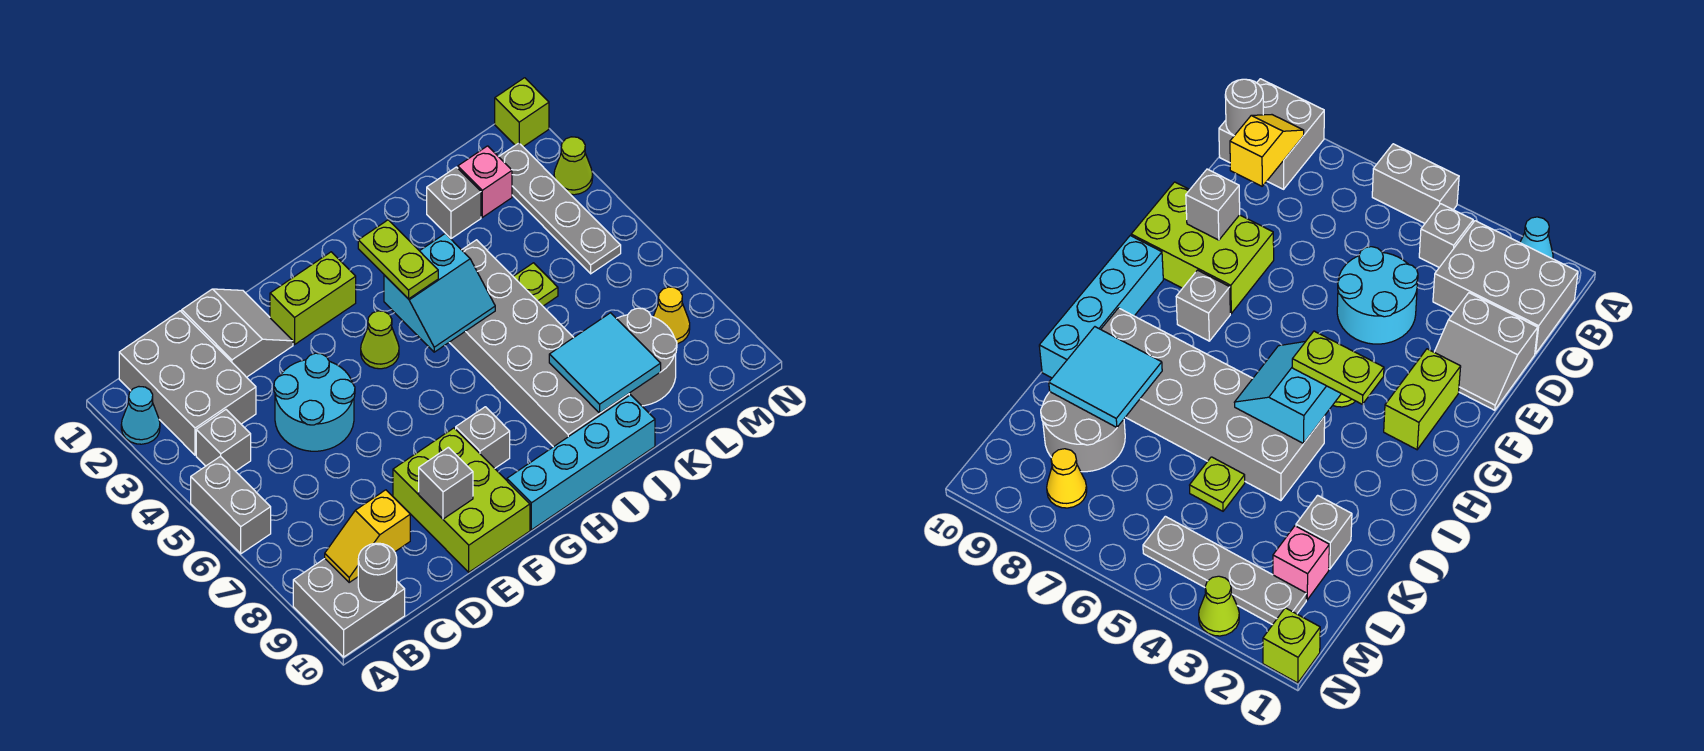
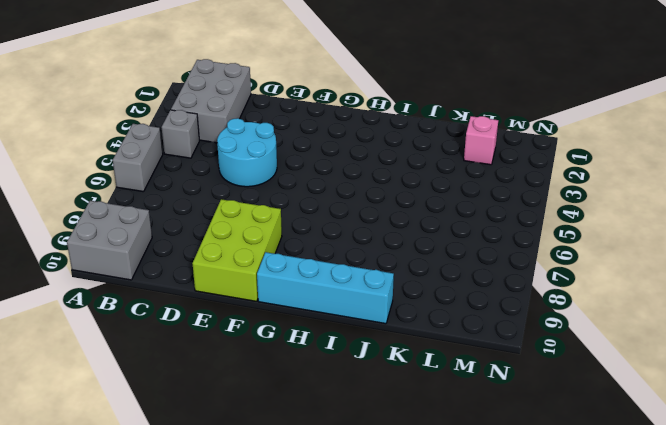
none -> cyan cone A2 level 1
none -> grey slope D1:E2 level 1 top D
none -> lime brick F2:G2 level 1

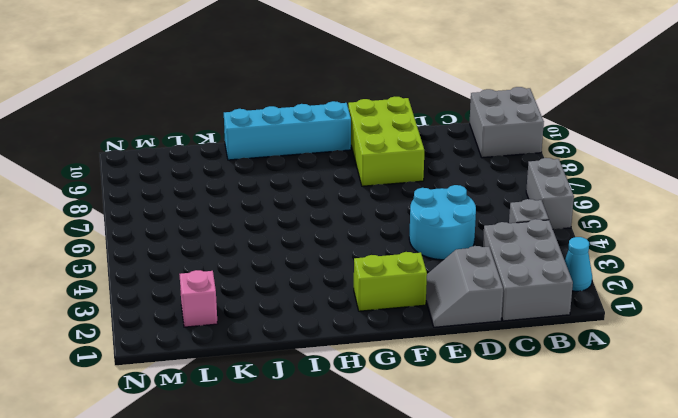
none -> lime cone G4 level 1
none -> grey brick G8 level 1
none -> grey brick I4:J9 level 1

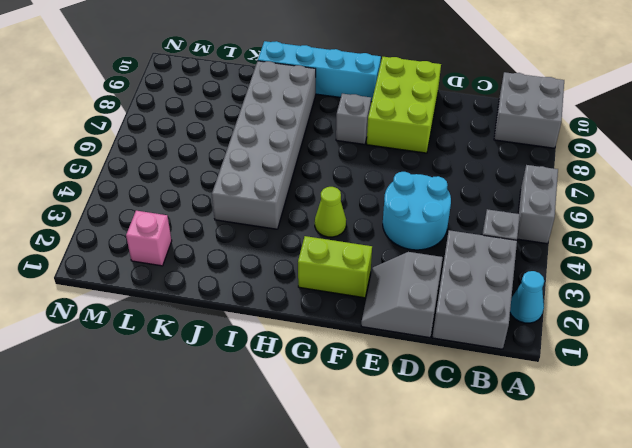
none -> grey brick K2 level 1
none -> lime plate K5 level 1
none -> grey round brick K8:L9 level 1

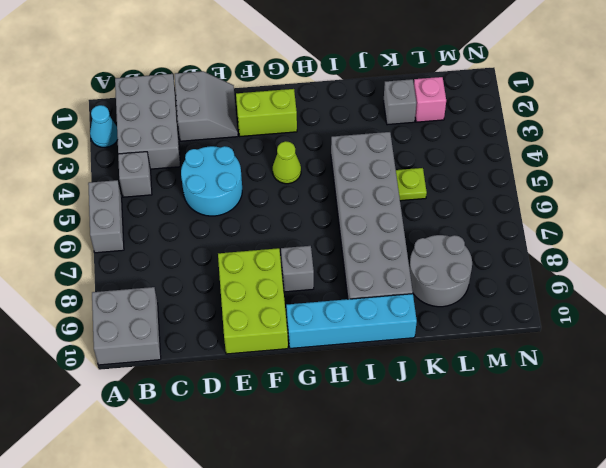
none -> grey plate M2:M5 level 1
none -> yellow cone M8 level 1
none -> lime brick N1 level 1

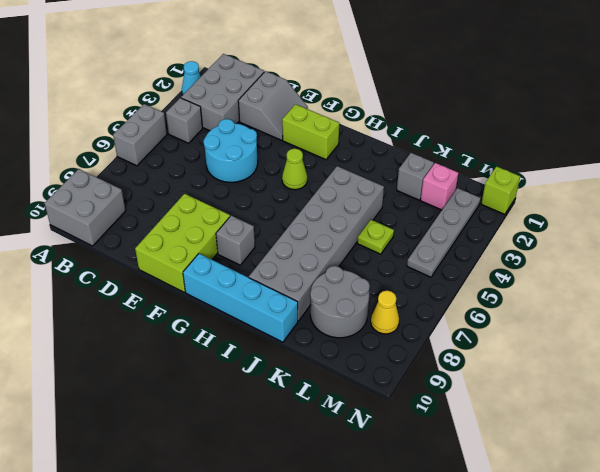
none -> lime cone N3 level 1
none -> yellow slope B9:C9 level 2 top C
none -> grey round brick B10 level 2

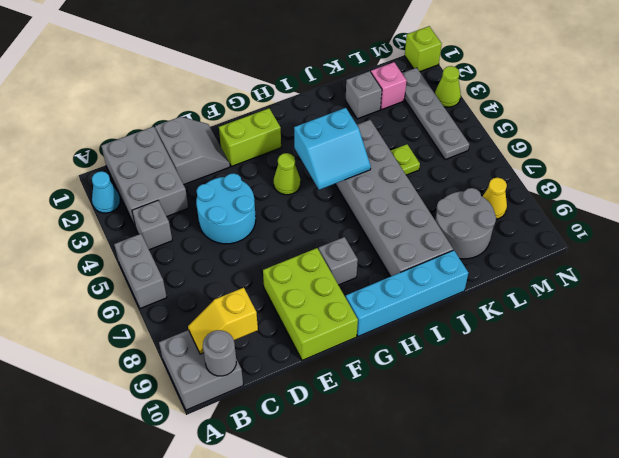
none -> grey brick E9 level 2
none -> cyan tile J8:K9 level 2
none -> lime plate H3:H4 level 3

